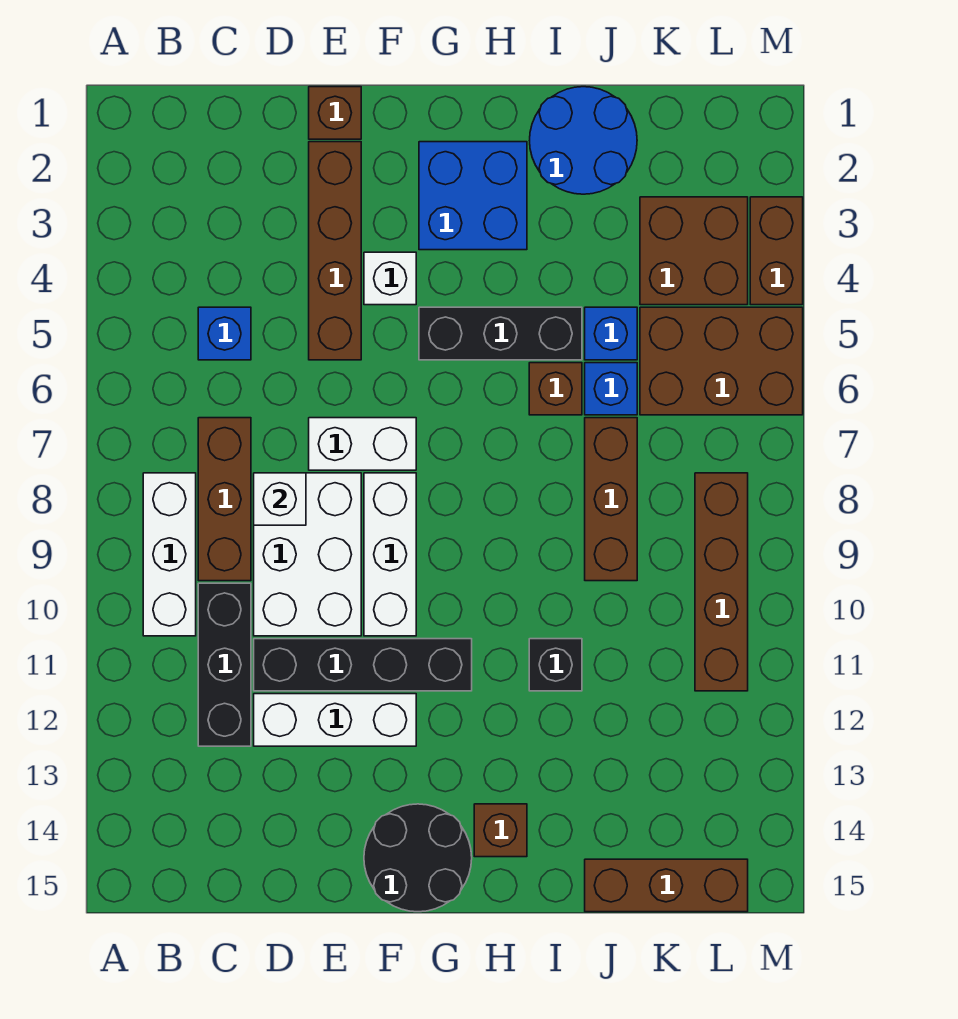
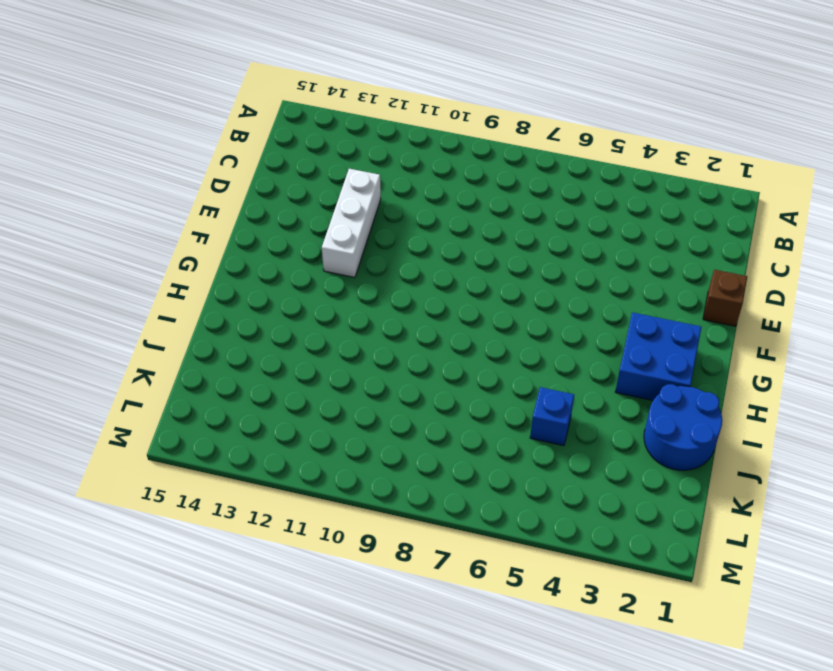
none -> white brick B8:B10 level 1
none -> blue brick C5 level 1
none -> brown brick C7:C9 level 1

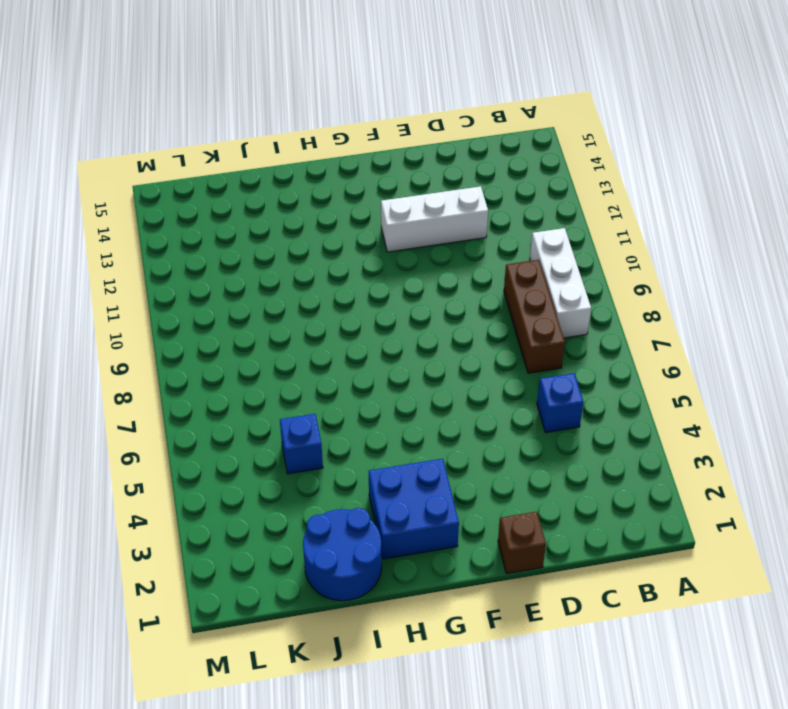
none -> black brick C10:C12 level 1
none -> white brick D8:E10 level 1
none -> black brick D11:G11 level 1

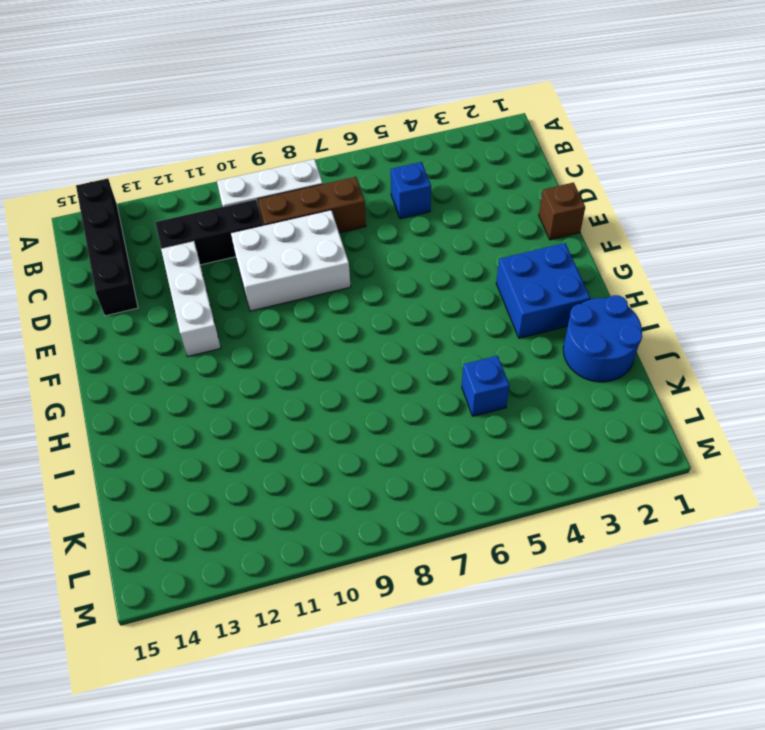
black brick A14:D14 level 1 -> black brick D11:G11 level 1
none -> brown brick E2:E5 level 1
none -> white brick E7:F7 level 1
none -> white brick F4 level 1

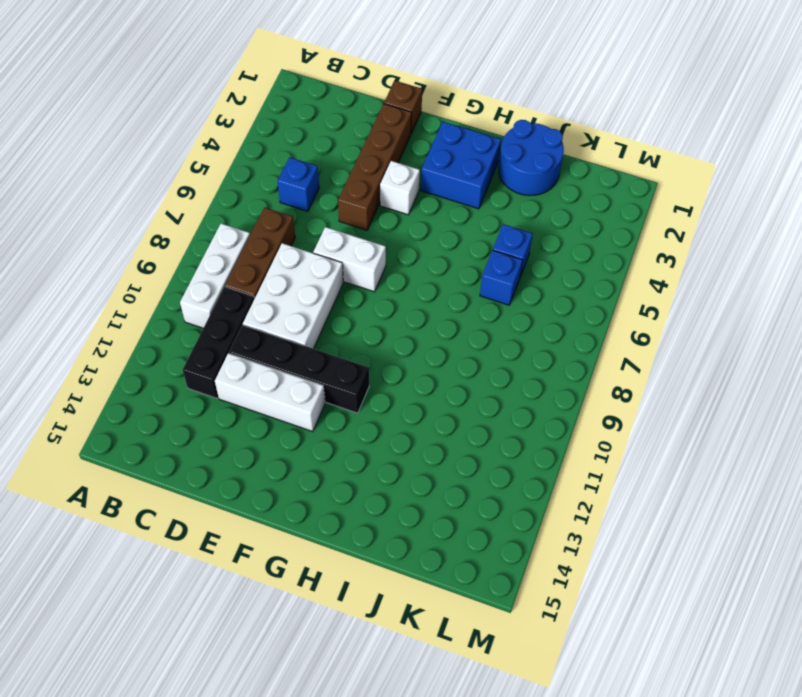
none -> white brick F8:F10 level 1
none -> black round brick F14:G15 level 1
none -> black brick G5:I5 level 1

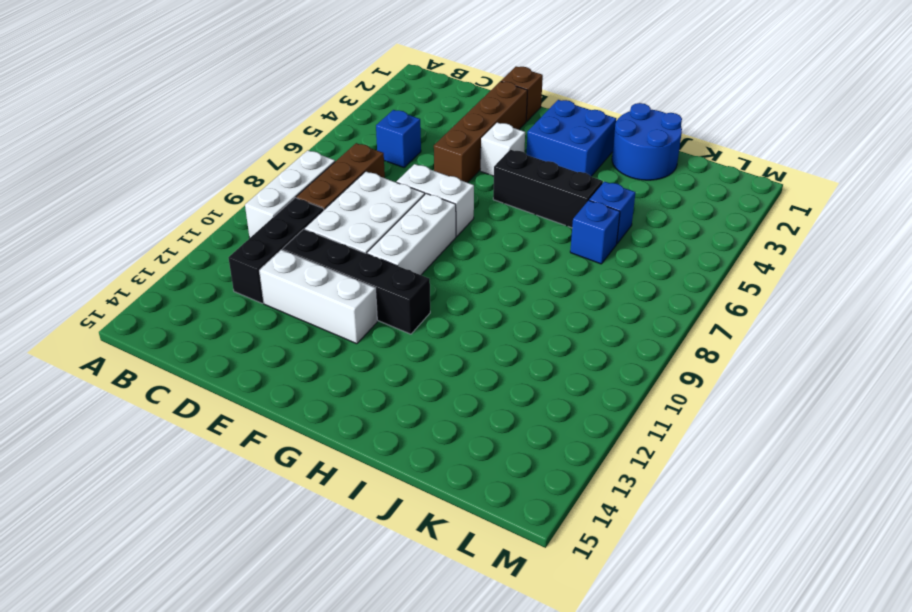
none -> black round brick F14:G15 level 1
none -> brown brick H14 level 1
none -> brown brick I6 level 1

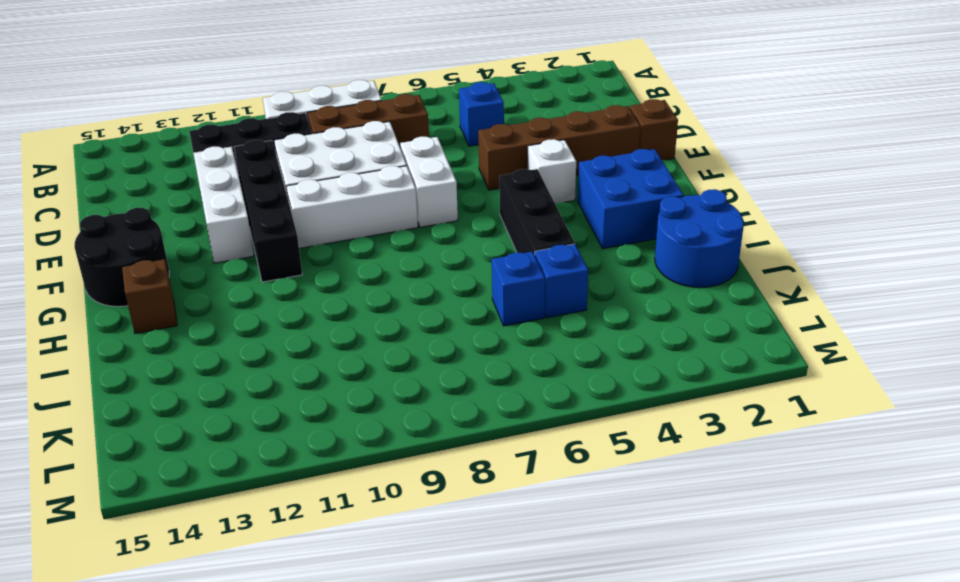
none -> brown brick I6 level 1
none -> black brick I11 level 1
none -> brown brick J7:J9 level 1

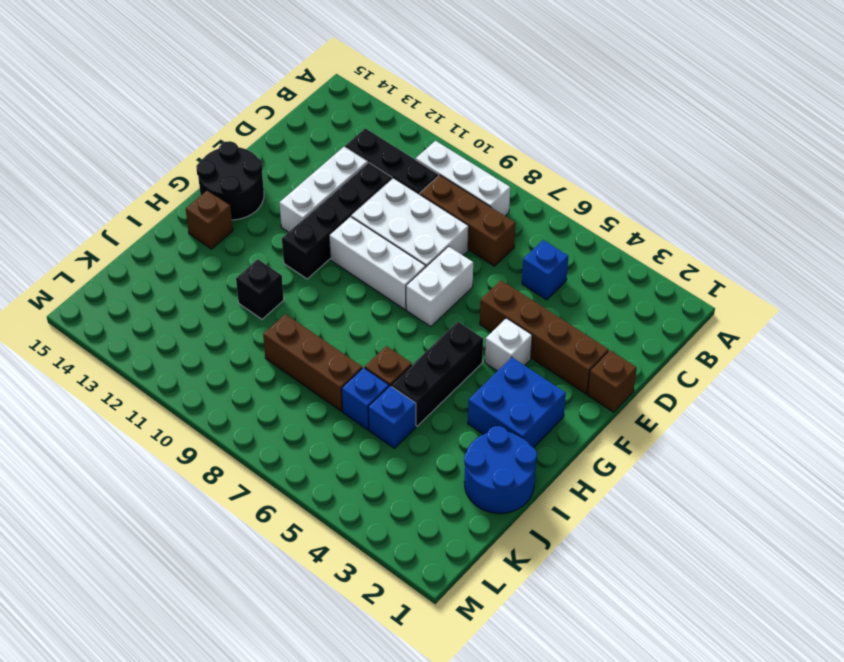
none -> brown brick J15:L15 level 1
none -> brown brick K3:L4 level 1
none -> brown brick K5:M6 level 1

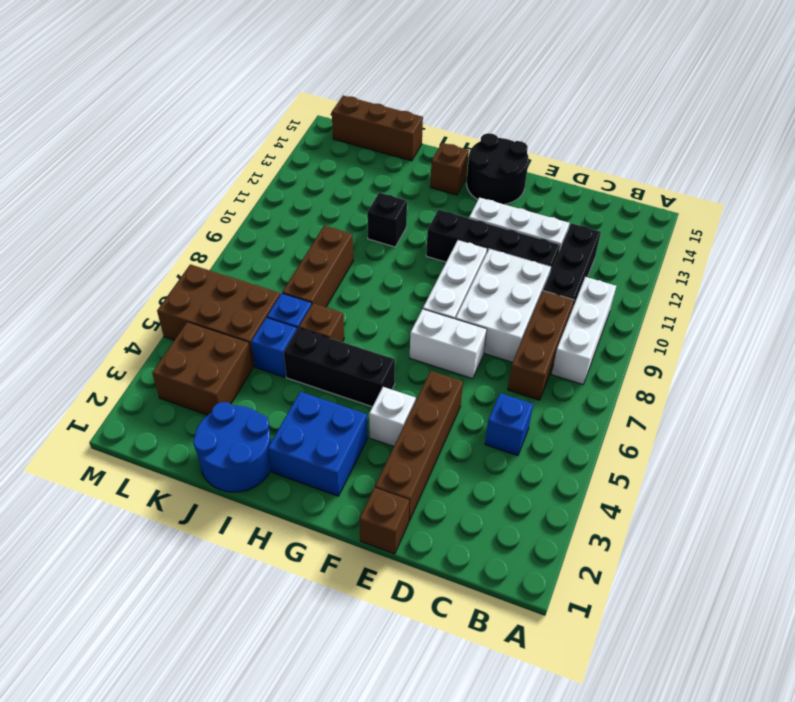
none -> brown brick L8:L11 level 1
none -> brown brick M3:M4 level 1
none -> white brick D8 level 2

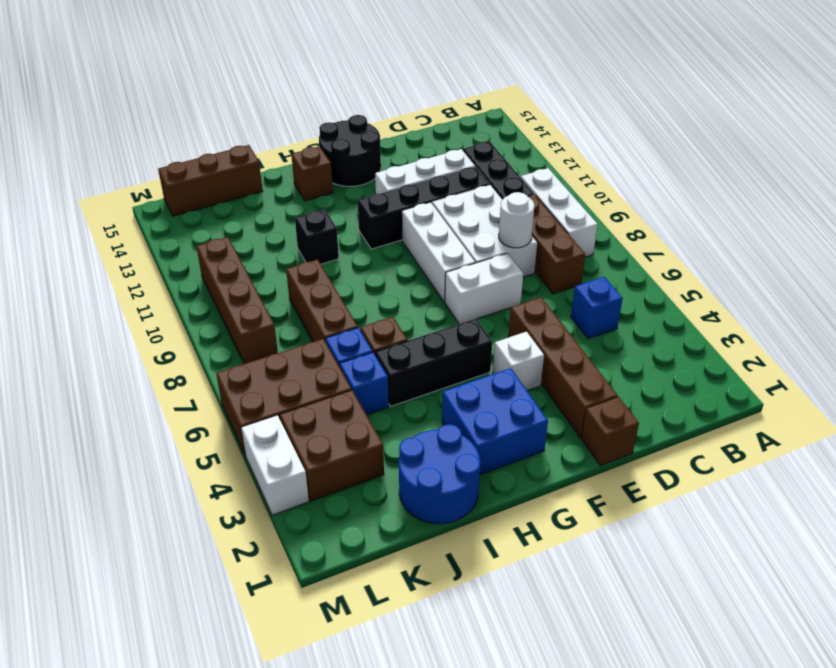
white round brick D8 level 2 -> white brick D8 level 2
white brick M3:M4 level 1 -> brown brick M3:M4 level 1

